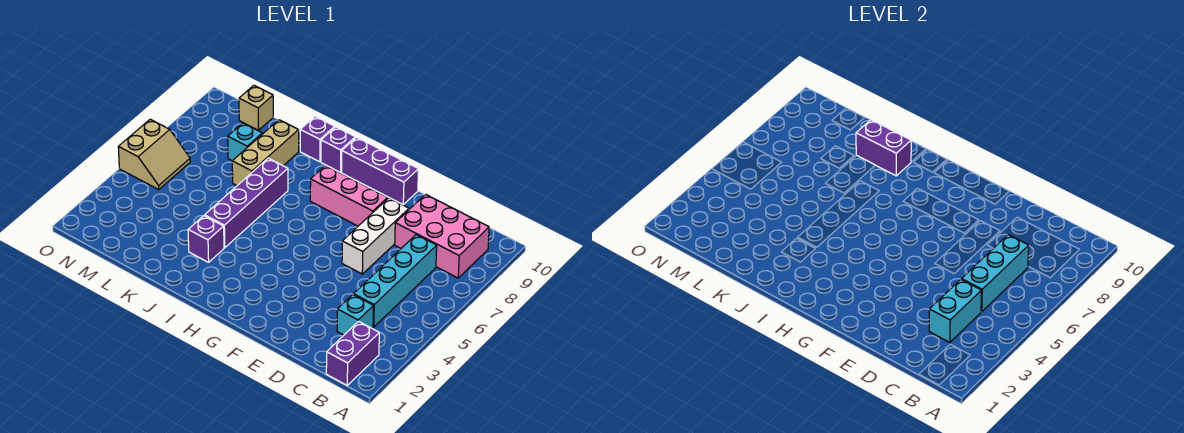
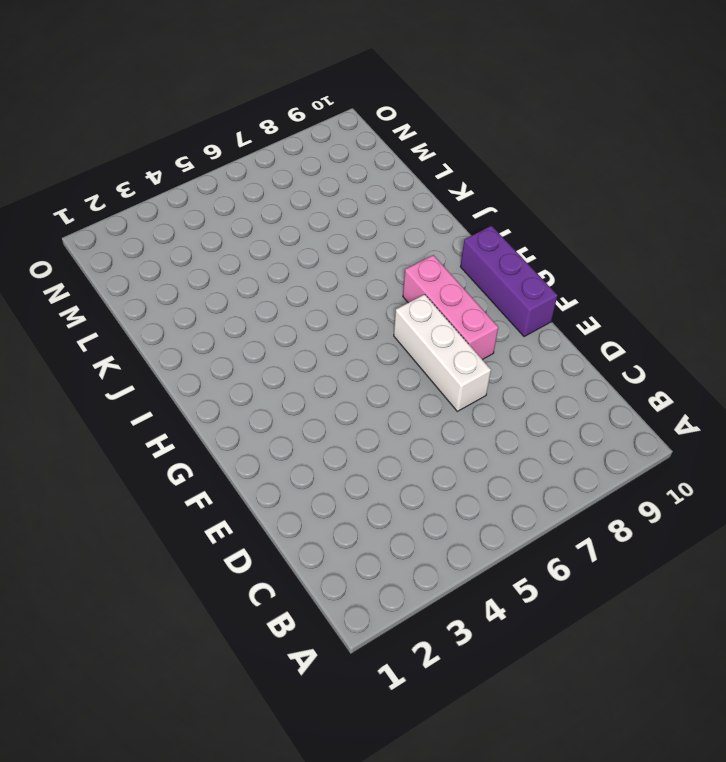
white brick E7:G7 level 1 -> white brick E6:E8 level 1
none -> purple brick B1:B2 level 1
none -> pink brick B8:D9 level 1
none -> cyan brick C3 level 1

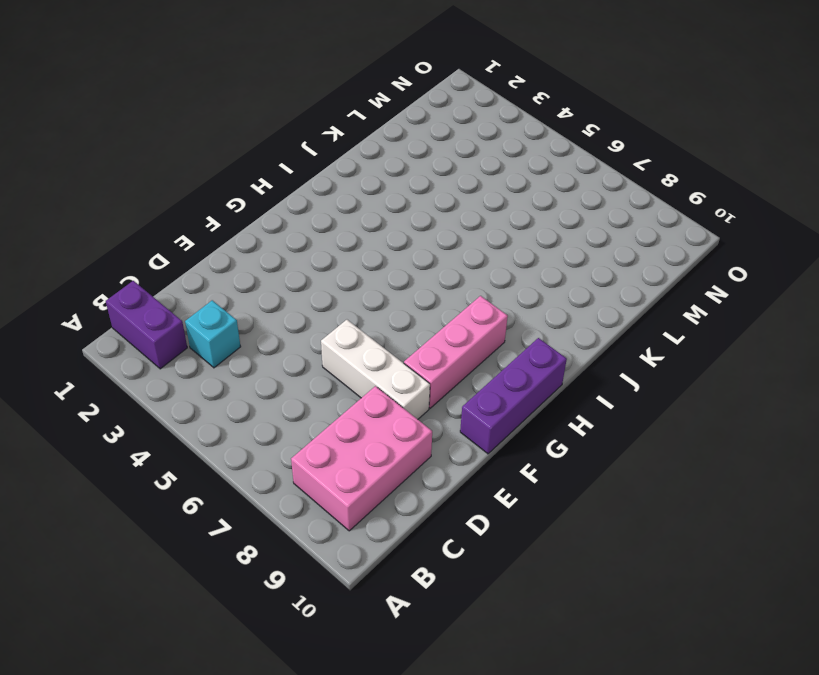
none -> cyan brick C4:C7 level 1
none -> purple brick I10 level 1
none -> purple brick J3 level 1

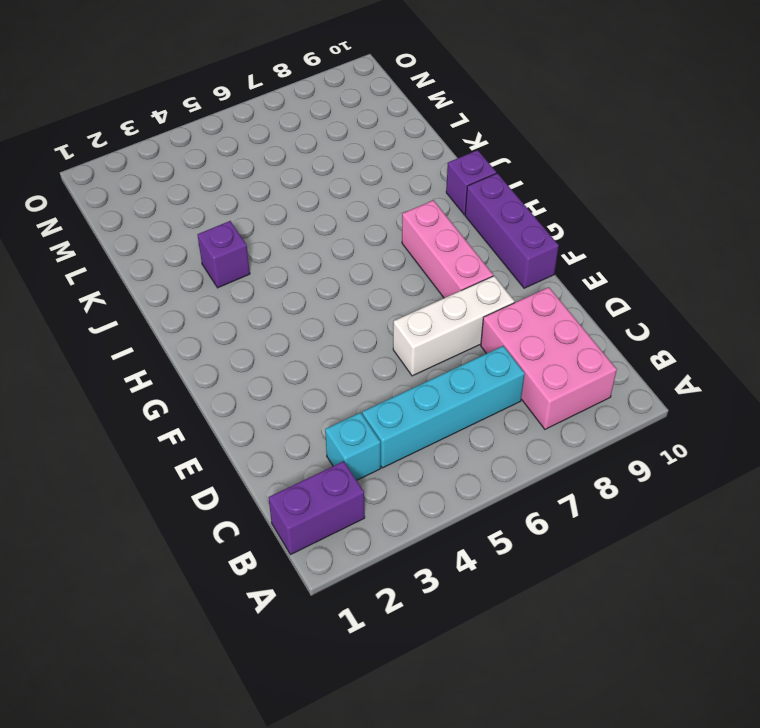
none -> purple brick J4:J7 level 1
none -> purple brick J10 level 1
none -> tan brick K7:K9 level 1

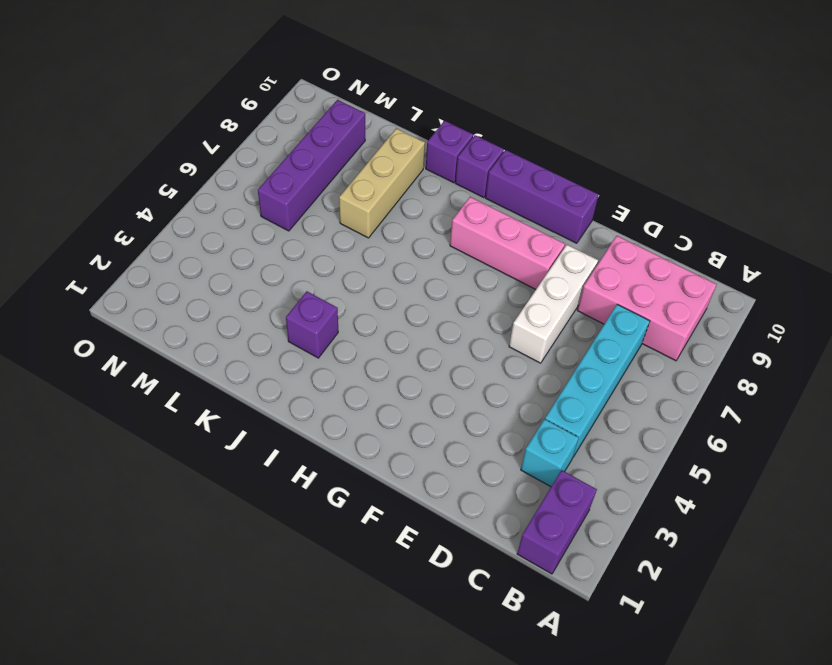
purple brick M6:M9 level 1 -> purple brick J4:J7 level 1
none -> cyan brick L8 level 1
none -> tan brick M10 level 1
none -> tan slope N5:O6 level 1 top O

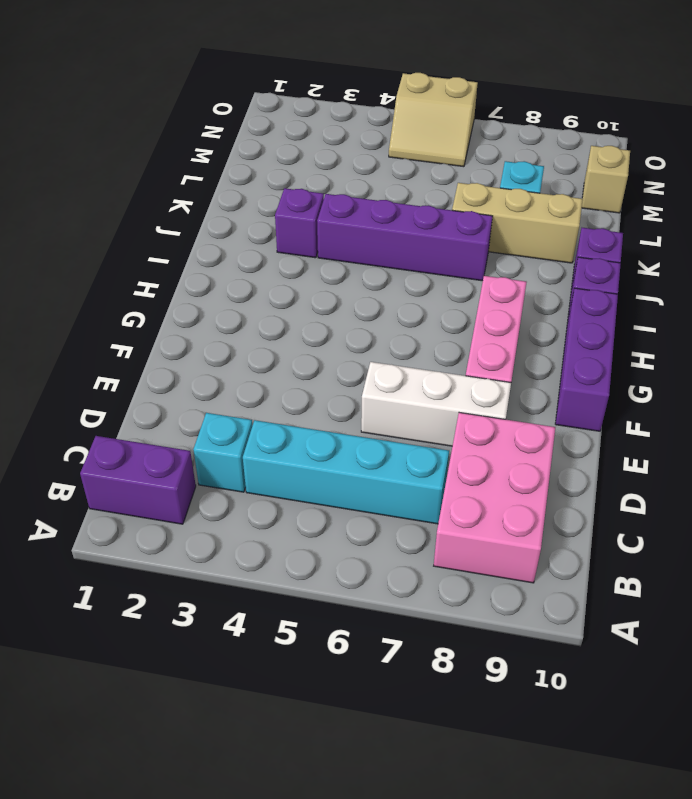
none -> cyan brick C3:C4 level 2
none -> cyan brick C5:C7 level 2
none -> purple brick J9:K9 level 2

